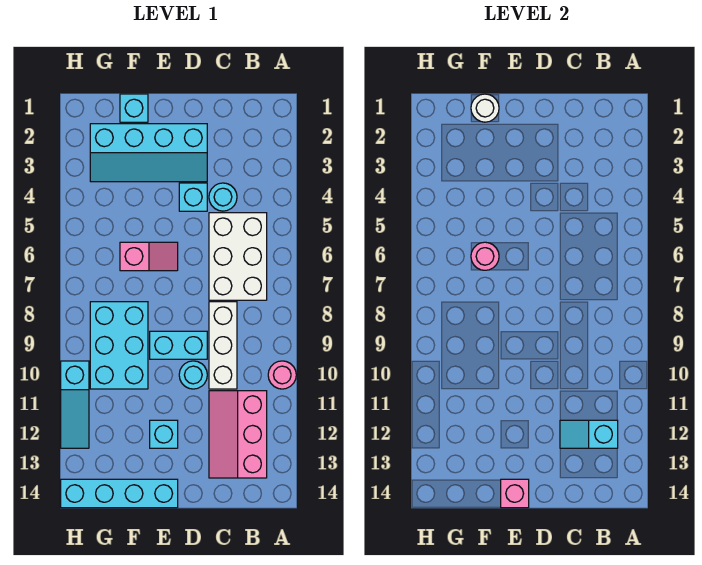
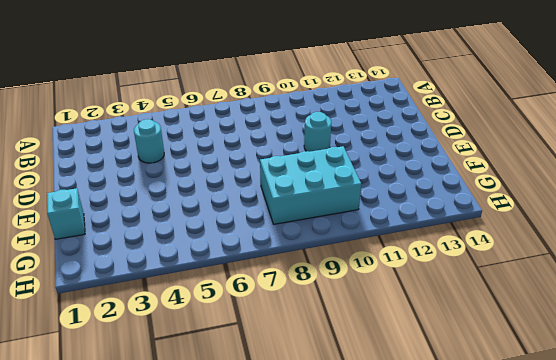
none -> pink round brick A10 level 1
none -> white brick B5:C7 level 1
none -> pink slope B11:C13 level 1 top B

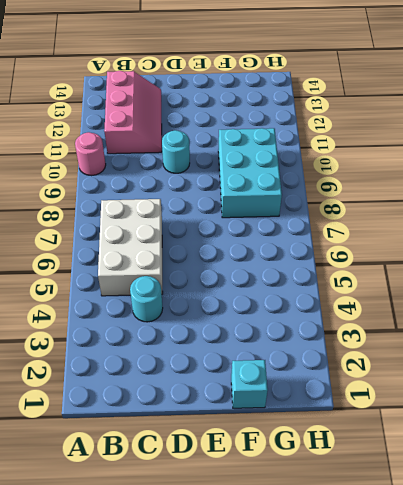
none -> white brick C8:C10 level 1
none -> cyan slope D2:G3 level 1 top 2
none -> cyan brick D4 level 1

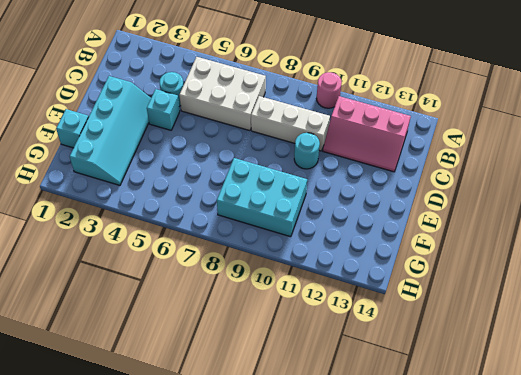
none -> cyan brick D9:E9 level 1
none -> pink slope E6:F6 level 1 top F
none -> cyan brick E12 level 1

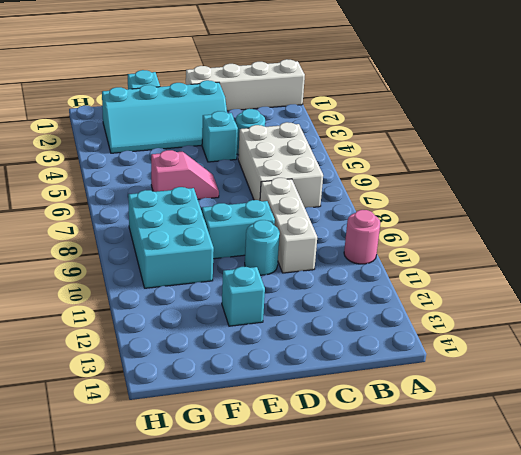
white brick A1:D1 level 1 -> none
none -> pink slope B11:C13 level 1 top B
none -> cyan brick E14:H14 level 1
none -> cyan slope H10:H12 level 1 top 10

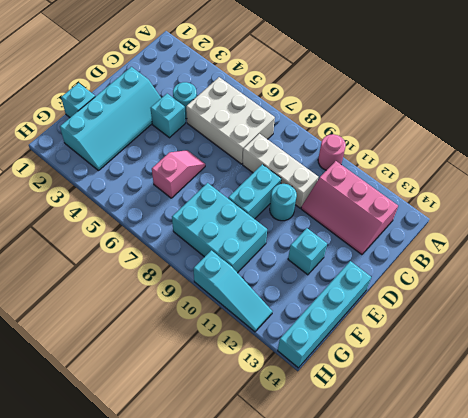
none -> cyan slope B12:C12 level 2 top B
none -> pink brick E14 level 2
none -> white round brick F1 level 2

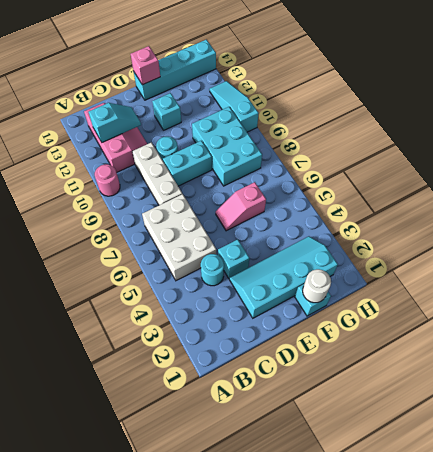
none -> pink round brick F6 level 2

